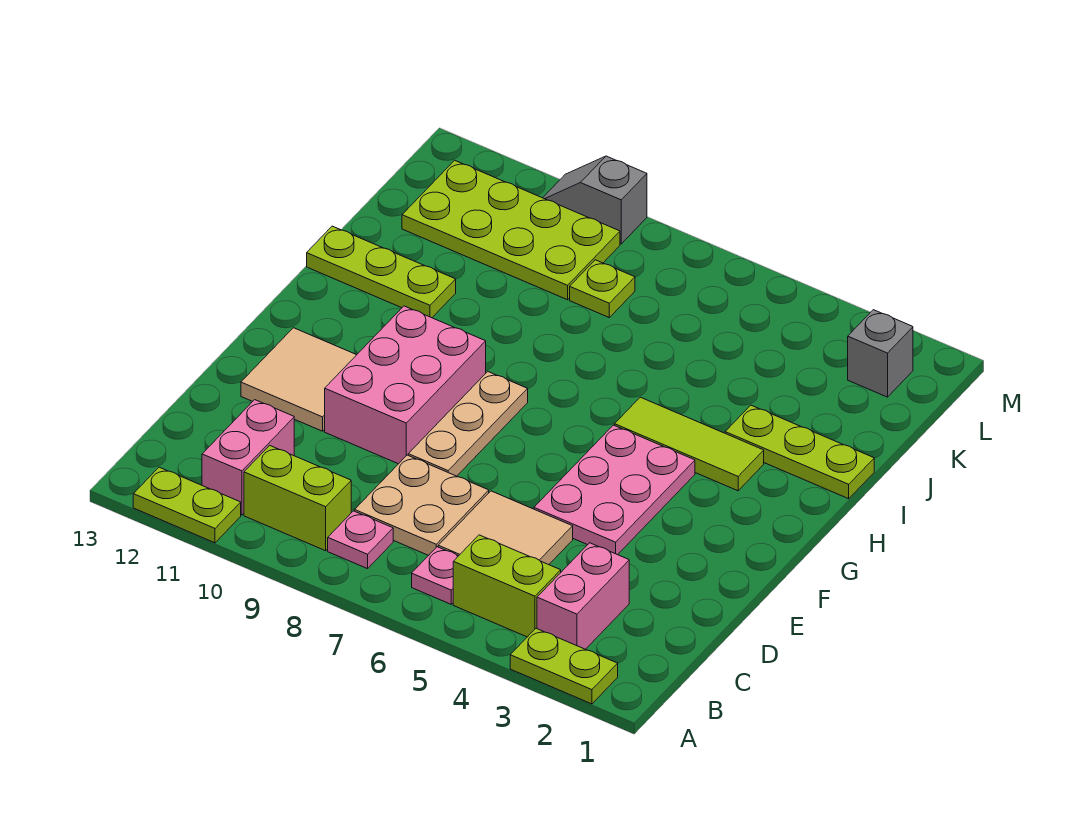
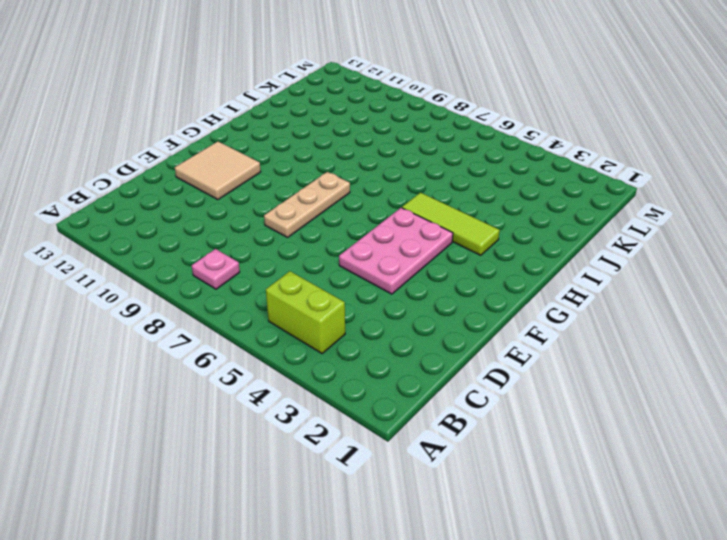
none -> lime plate A2:A3 level 1
none -> lime plate A11:A12 level 1
none -> pink brick B3:C3 level 1

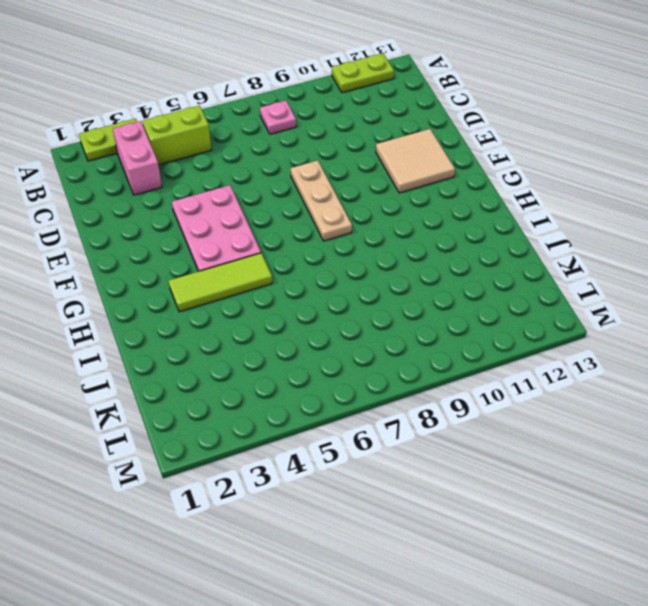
none -> pink plate B6 level 1
none -> lime brick B9:B10 level 1
none -> pink brick B11:C11 level 1

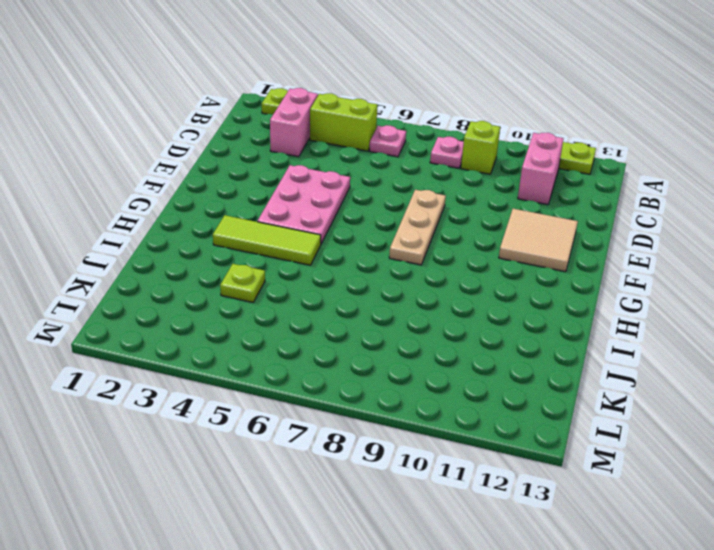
lime brick B9 level 1 -> lime brick B9:B10 level 1
lime plate J4 level 1 -> lime plate K8 level 1
none -> tan tile C5:D6 level 1
none -> tan plate C7:D8 level 1
none -> pink brick E9:G10 level 1

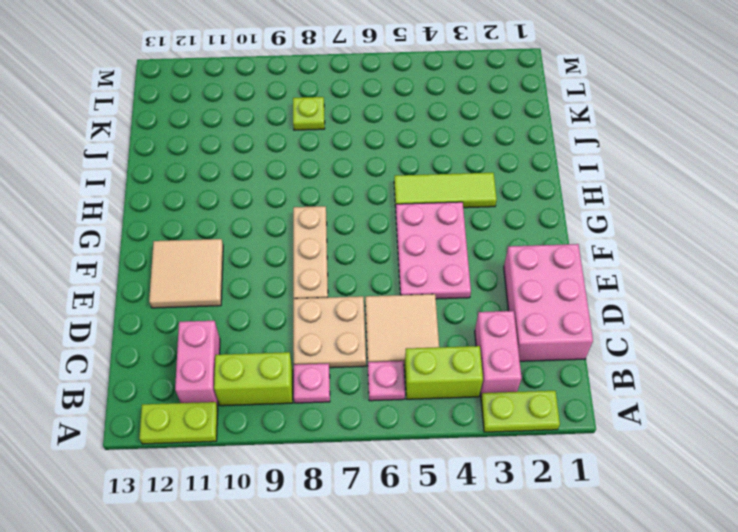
pink brick C1:E2 level 1 -> pink brick E9:G10 level 1
none -> lime plate I1:I3 level 1
none -> lime plate I11:I13 level 1
none -> lime plate K9:L12 level 1

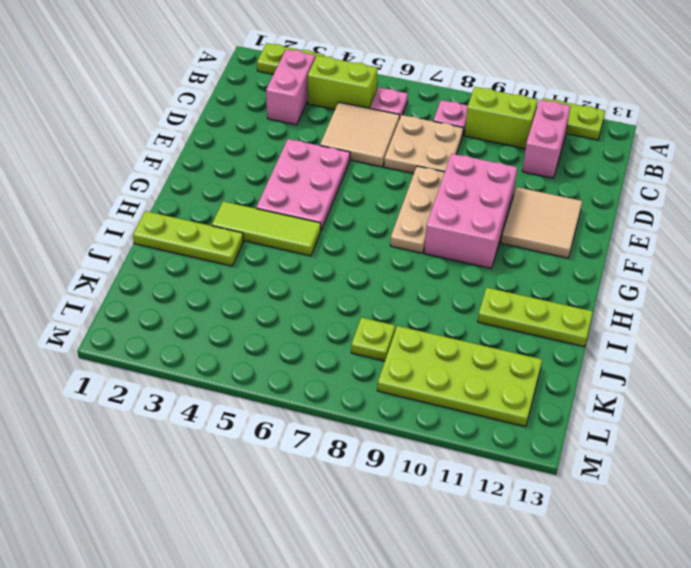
none -> grey brick L2 level 1
none -> grey slope M9:M10 level 1 top 9

